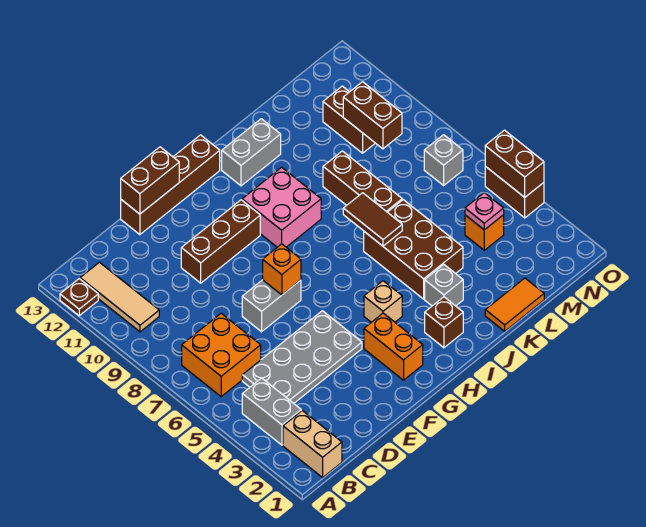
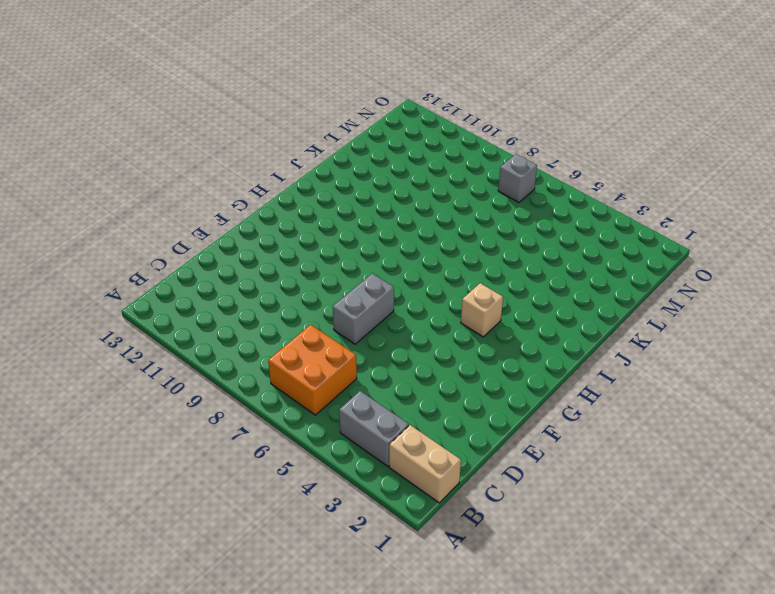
none -> brown plate A12 level 1
none -> tan tile B10:B12 level 1
none -> grey plate C4:F5 level 1

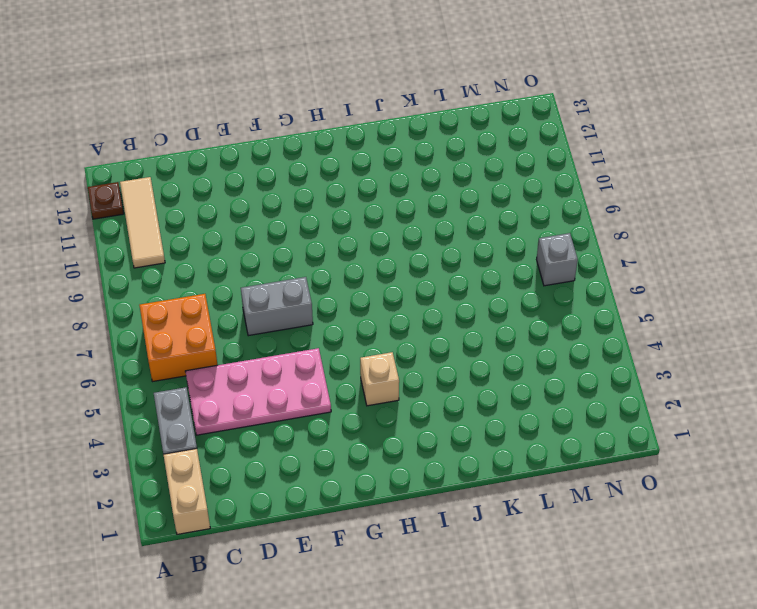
pink plate C4:F5 level 1 -> grey plate C4:F5 level 1
none -> brown brick E10:G10 level 1
none -> brown brick E13:H13 level 1
none -> orange brick G2:G3 level 1

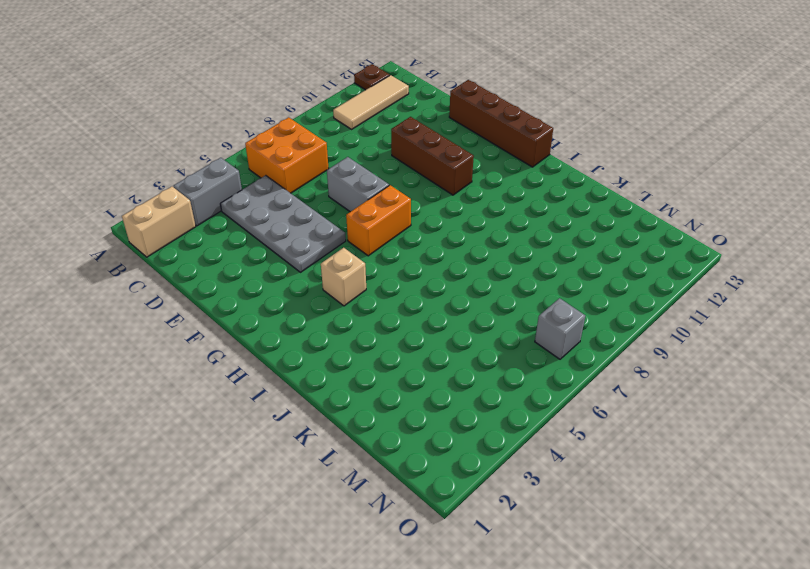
orange brick G6:G7 level 1 -> orange brick G2:G3 level 1
none -> pink brick H9:I10 level 1
none -> brown brick I2 level 1
none -> grey brick I12:J12 level 1

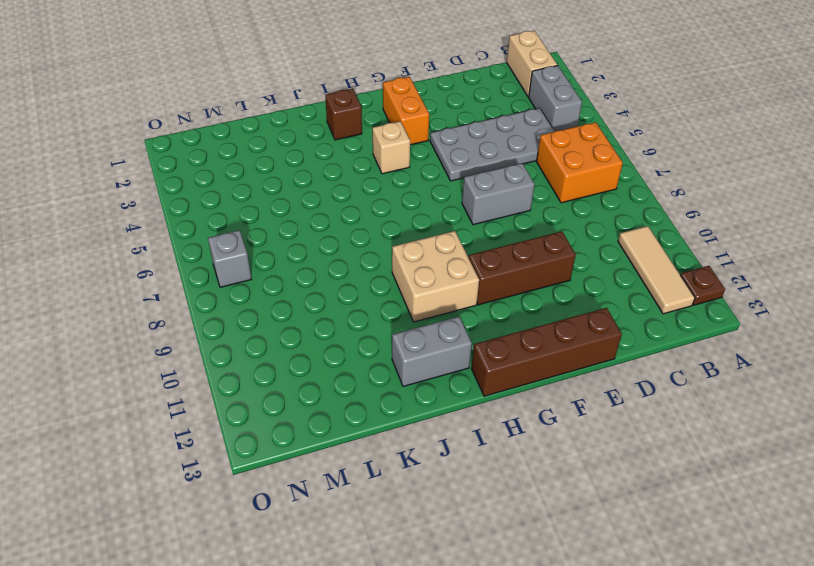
tan brick H9:I10 level 1 -> pink brick H9:I10 level 1
none -> grey brick J3 level 1
none -> brown brick J4:K6 level 1
none -> orange tile K1:L1 level 1

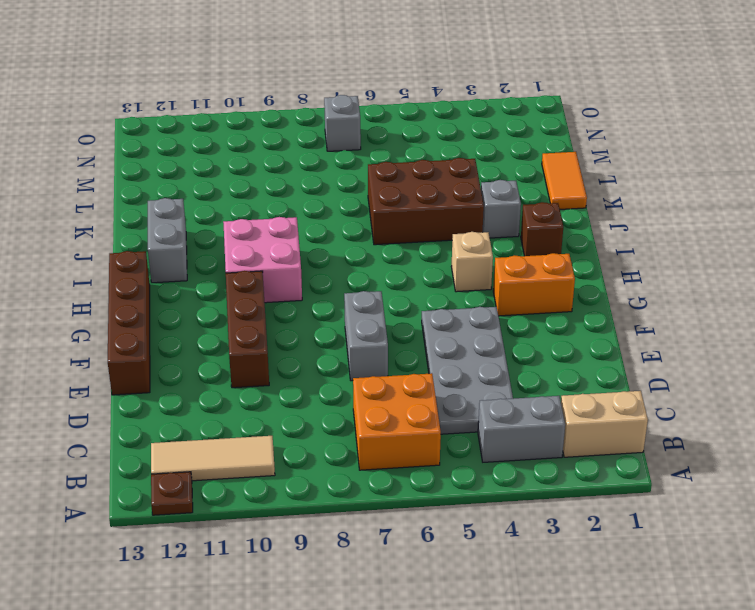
none -> brown brick K7:K9 level 1
none -> orange brick M4 level 1
none -> brown brick M10:M11 level 1

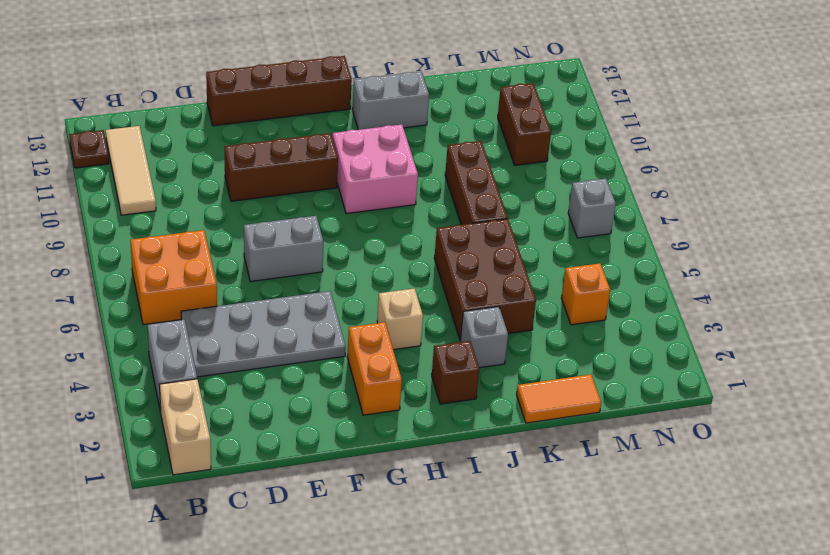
none -> brown brick O4:O5 level 1
none -> brown brick E13:F13 level 2
none -> orange brick F7 level 2

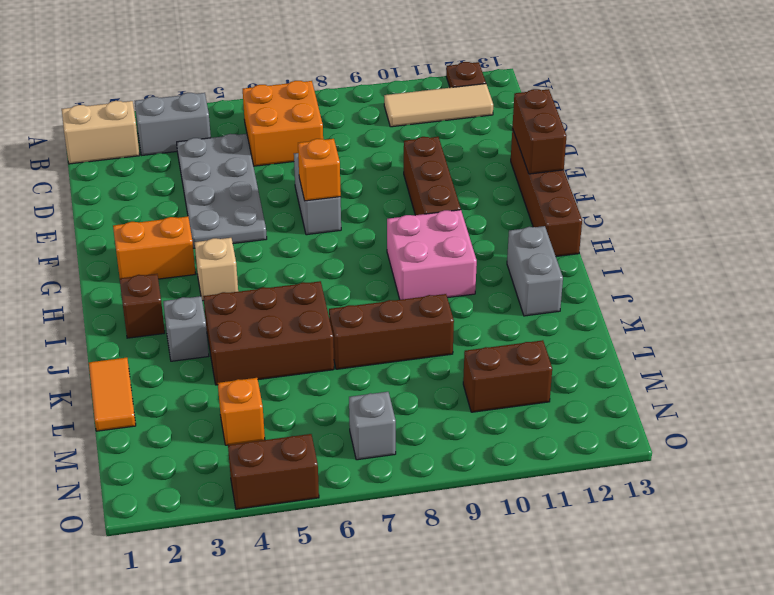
none -> brown tile J6:J7 level 2
none -> pink plate M4 level 2
none -> brown brick M9:M10 level 2

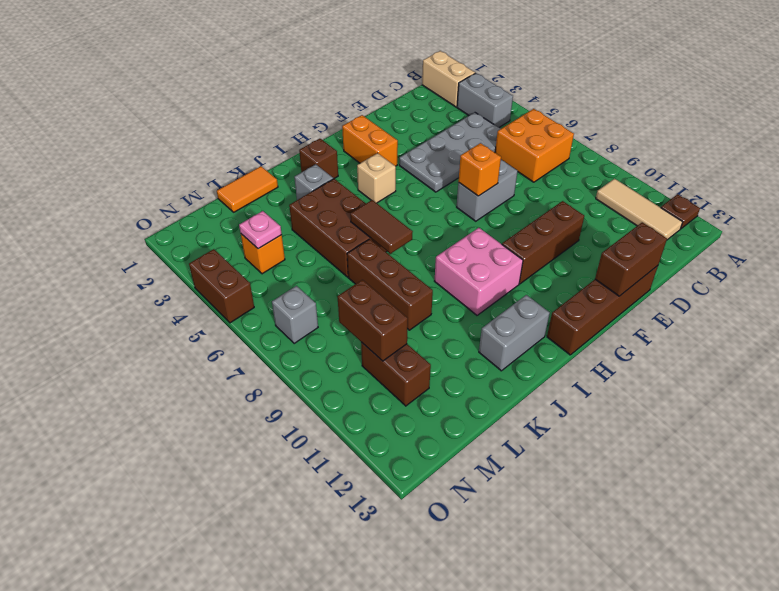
none -> brown brick O4:O5 level 2

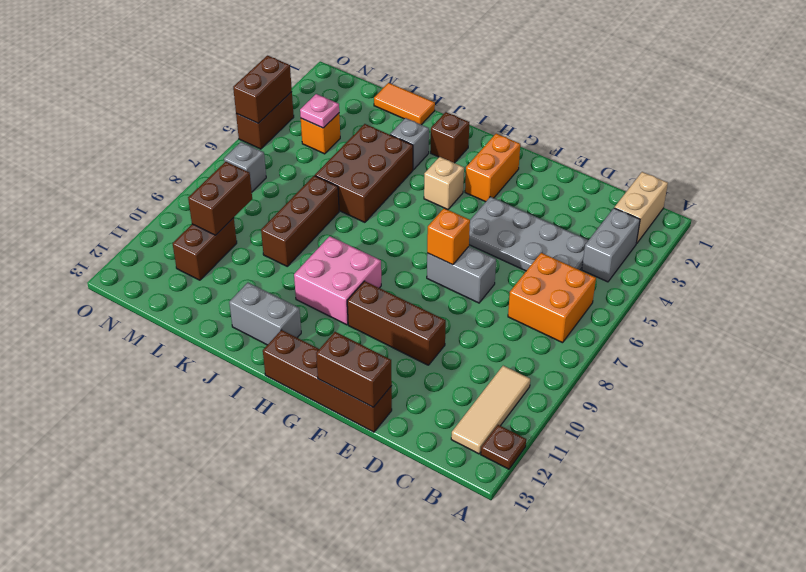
none -> brown tile J6:J7 level 2

